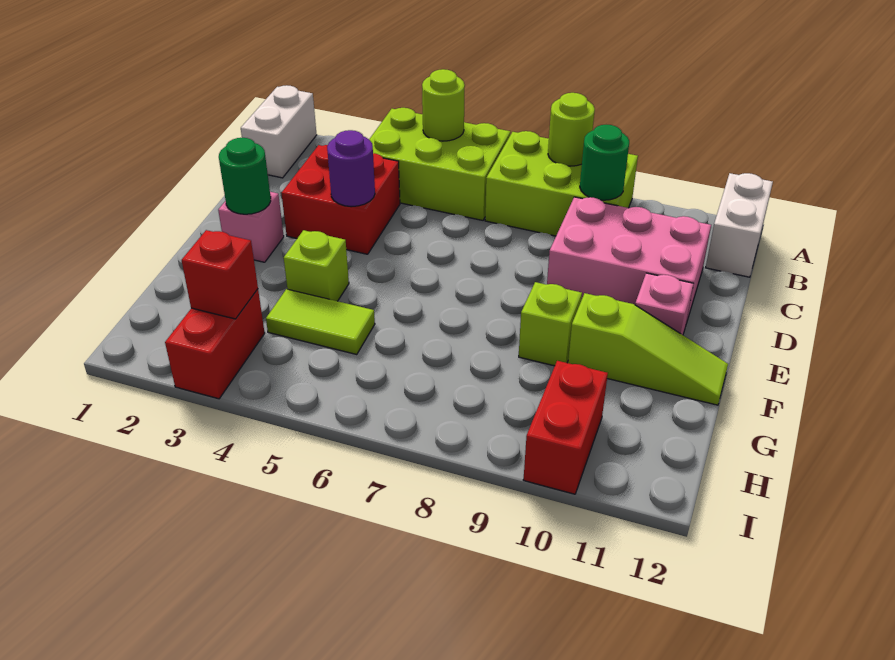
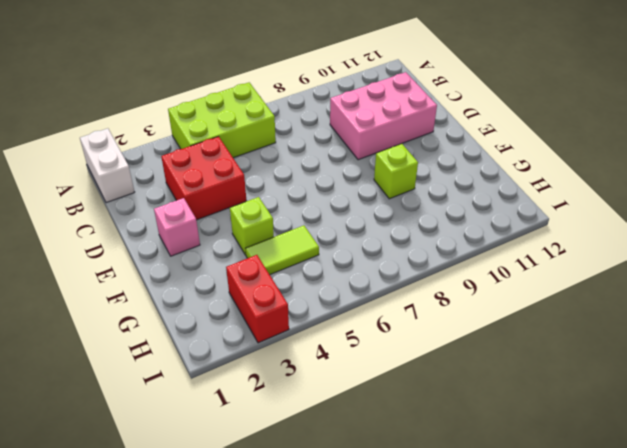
none -> lime brick A7:B9 level 1
none -> white brick A12:B12 level 1
none -> pink brick E11 level 1

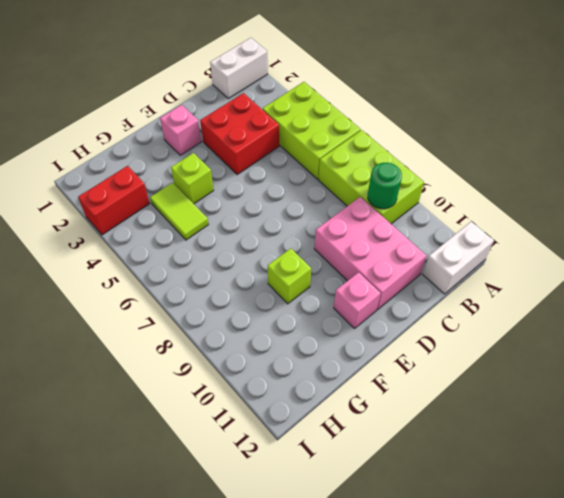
none -> lime slope F10:F12 level 1 top 10
none -> red brick H10:I10 level 1
none -> lime round brick A5 level 2

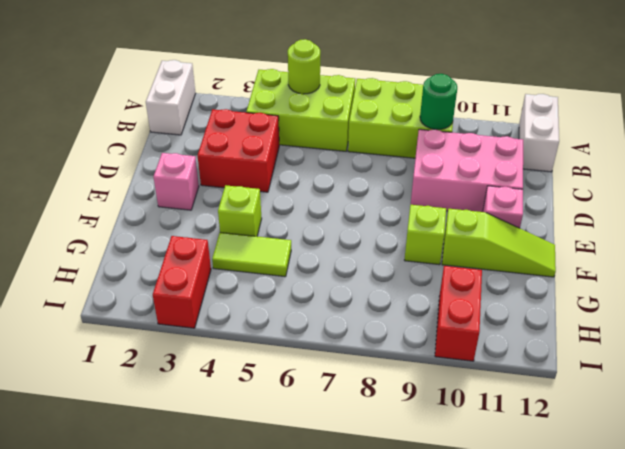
none -> lime round brick A8 level 2
none -> purple round brick D4 level 2
none -> green round brick E2 level 2

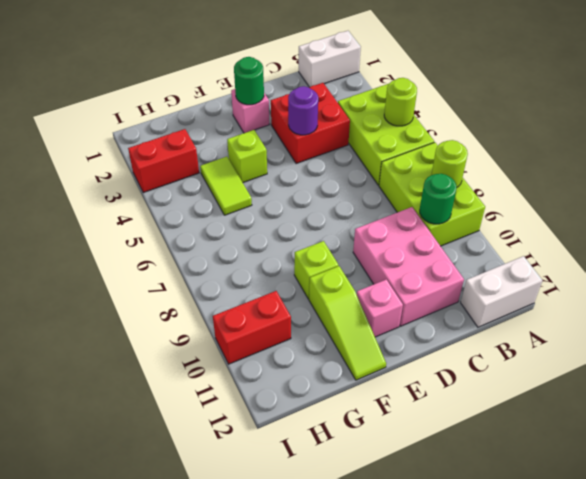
none -> red brick H3 level 2

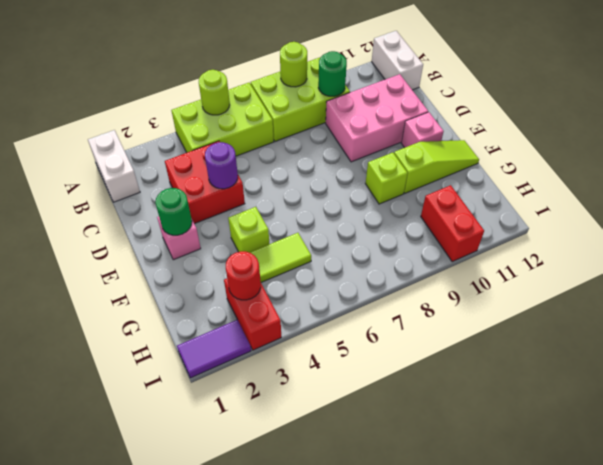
red round brick H3 level 2 -> red brick H3 level 2
purple tile I1:I2 level 1 -> none

